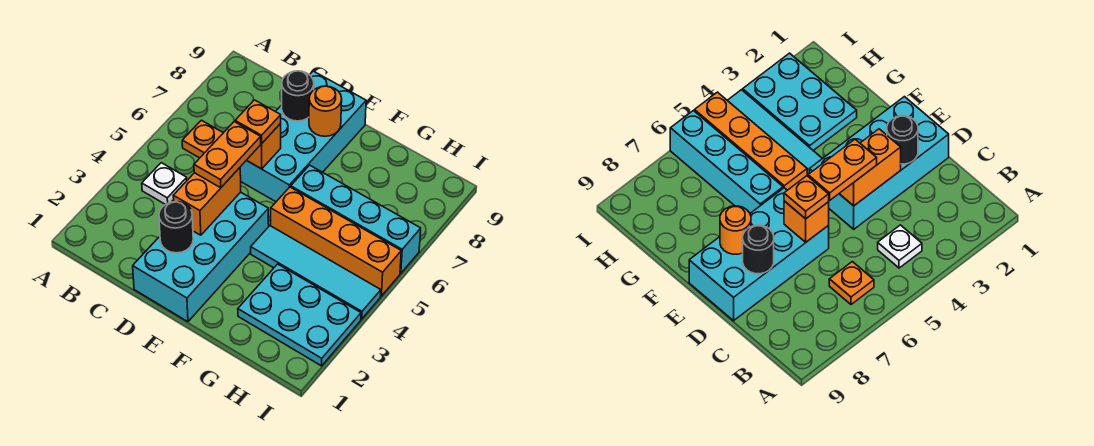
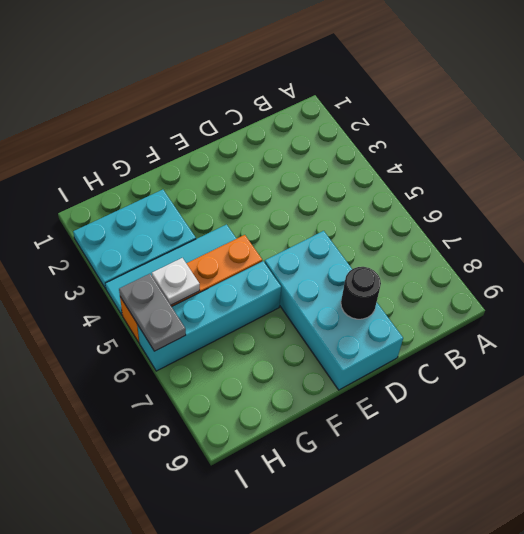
white plate H5 level 2 -> white plate B4 level 1
grey plate I5:I6 level 2 -> none
none -> orange plate B6 level 1
none -> cyan brick D1:E4 level 1
none -> black round brick D2 level 2

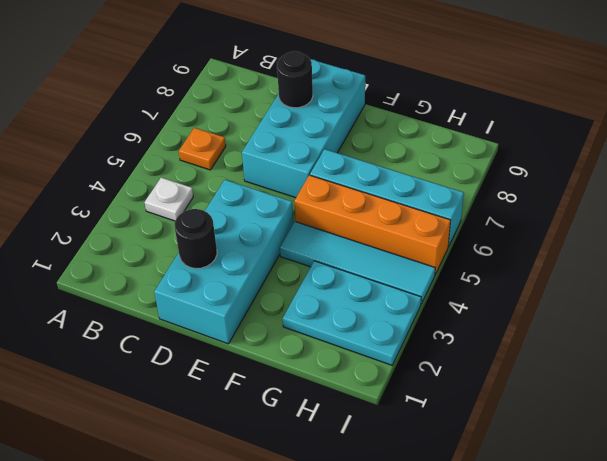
none -> orange brick D3:D4 level 2
none -> orange brick D6 level 2
none -> orange round brick E8 level 2

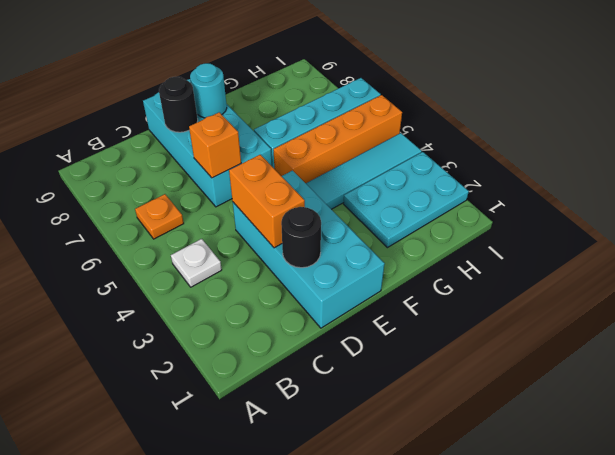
cyan round brick E8 level 2 -> orange round brick E8 level 2
none -> orange plate D4:D5 level 3
none -> orange plate D6 level 3

